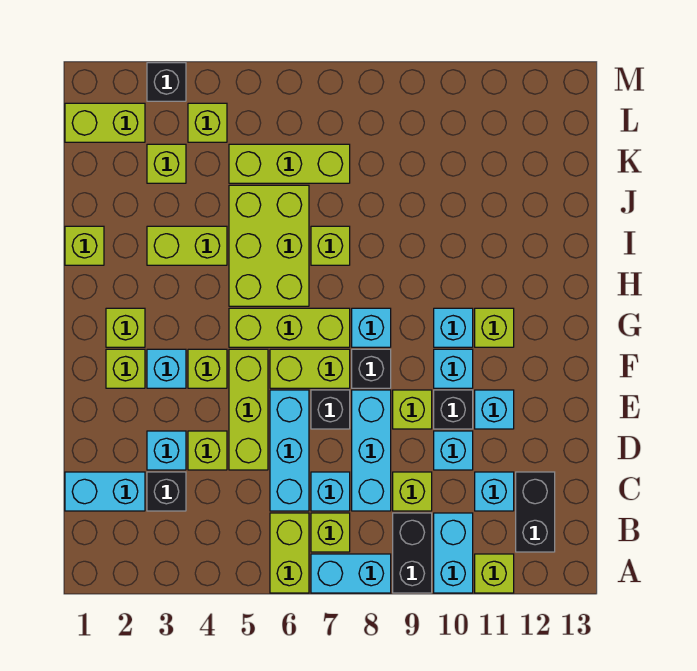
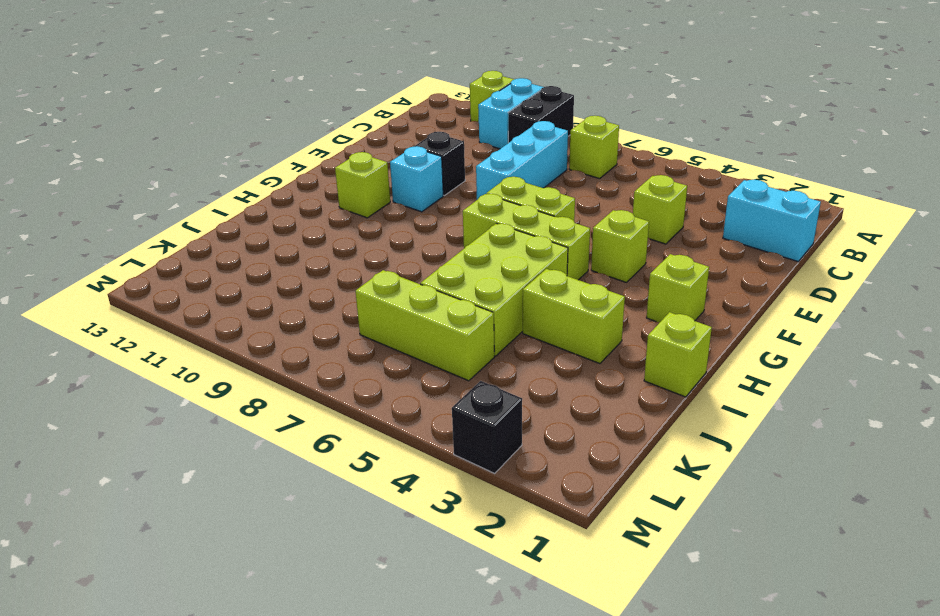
none -> lime brick A6:B6 level 1
none -> cyan brick A7:A8 level 1
none -> black brick B12:C12 level 1
none -> black brick C3 level 1

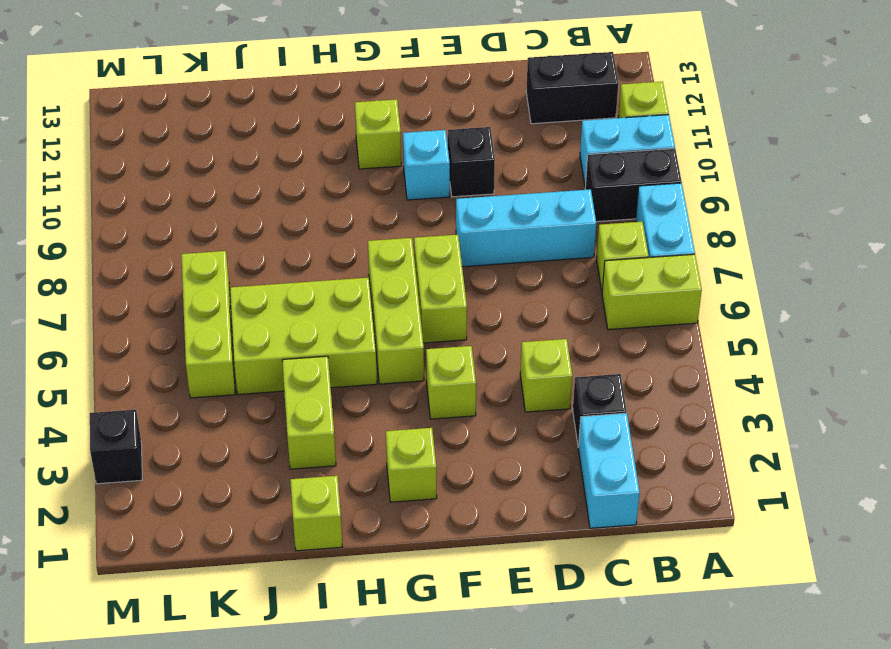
none -> cyan brick C6:E6 level 1
none -> cyan brick C7 level 1
none -> lime brick C9 level 1
none -> cyan brick C11 level 1

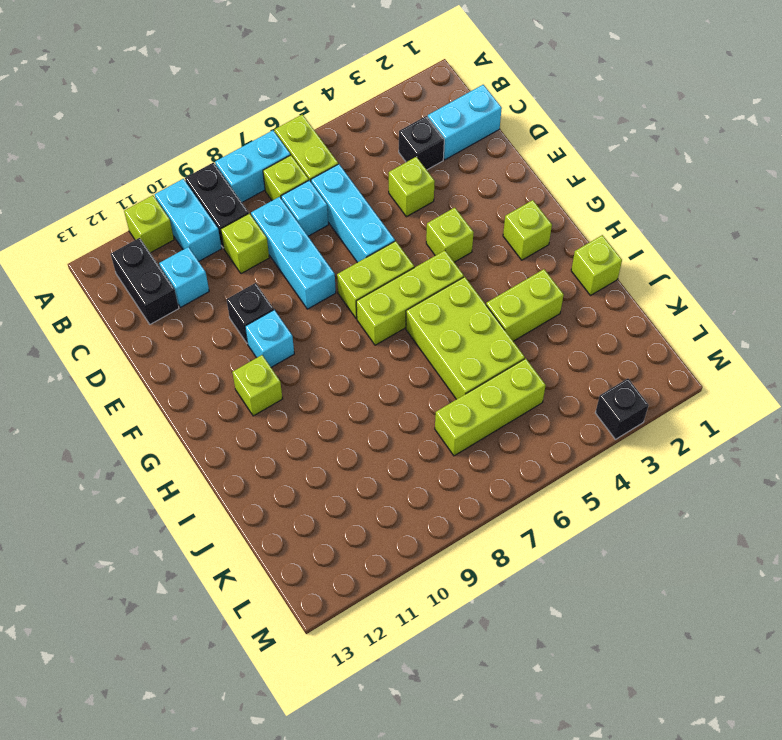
none -> cyan brick D3 level 1
none -> lime brick D5:F5 level 1
none -> cyan brick D10 level 1
none -> black brick E7 level 1

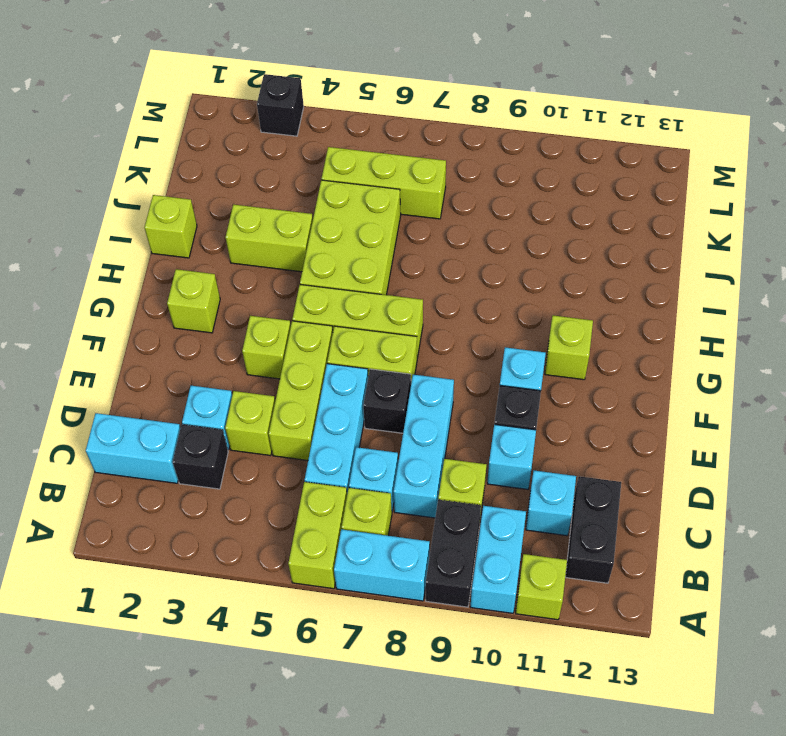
none -> lime brick E9 level 1
none -> cyan brick E11 level 1
none -> lime brick F2 level 1
none -> cyan brick F3 level 1

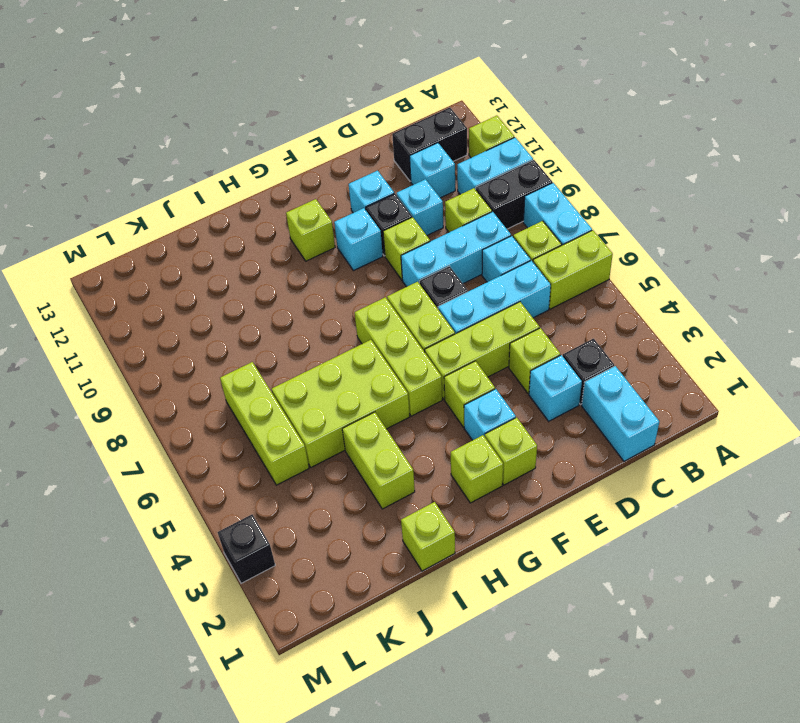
none -> black brick F8 level 1
none -> cyan brick G8 level 1
none -> cyan brick G10 level 1
none -> lime brick I7 level 1

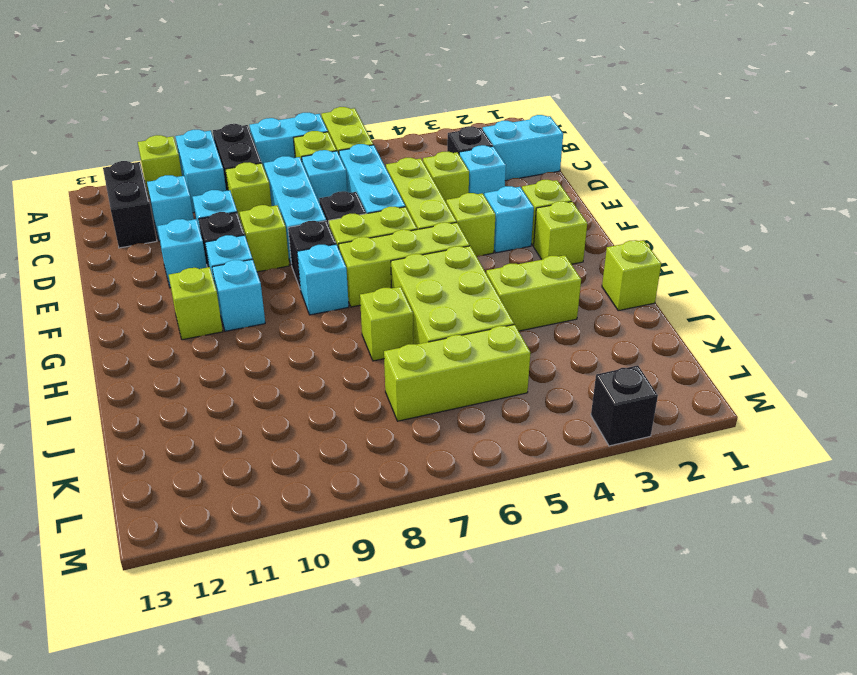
none -> lime brick K3 level 1
none -> lime brick L1:L2 level 1
none -> lime brick L4 level 1

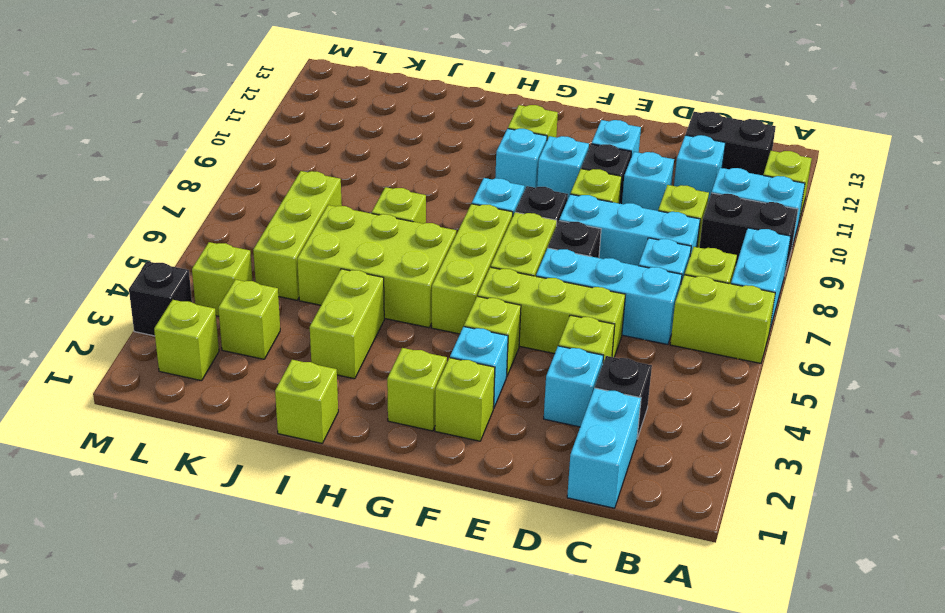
lime brick L2 level 1 -> lime brick L1:L2 level 1

